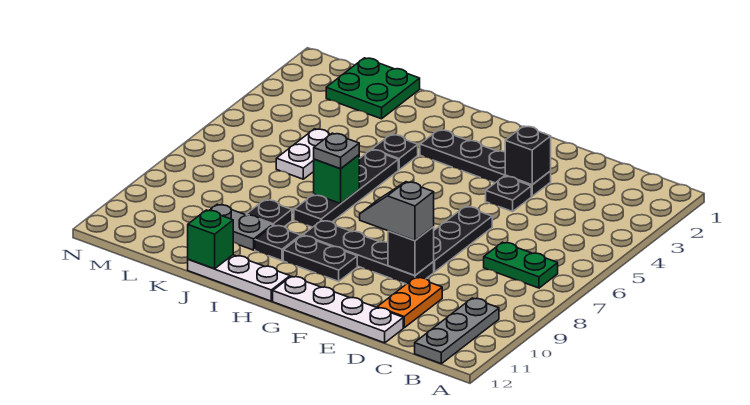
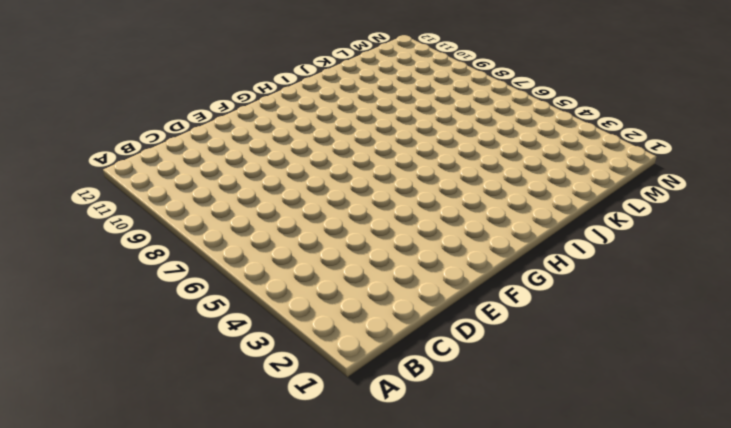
none -> green plate B7:C7 level 1
none -> grey plate B10:B12 level 1
none -> orange plate D10:D11 level 1

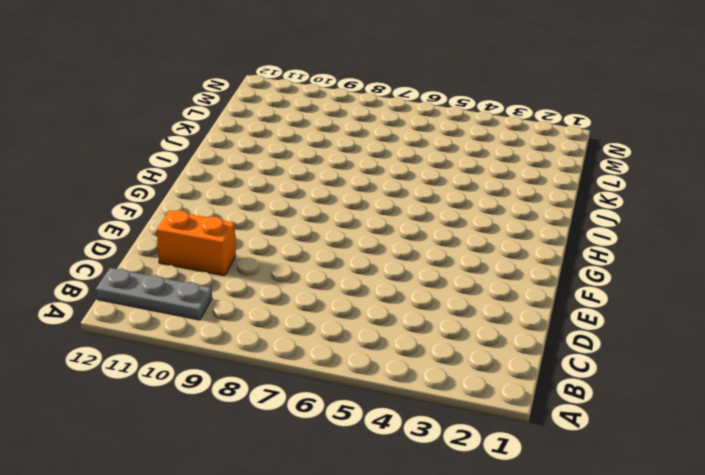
orange brick D10:D11 level 1 -> orange plate D10:D11 level 1
none -> green plate B7:C7 level 1
none -> white plate D12:G12 level 1
none -> black plate E3:H3 level 1

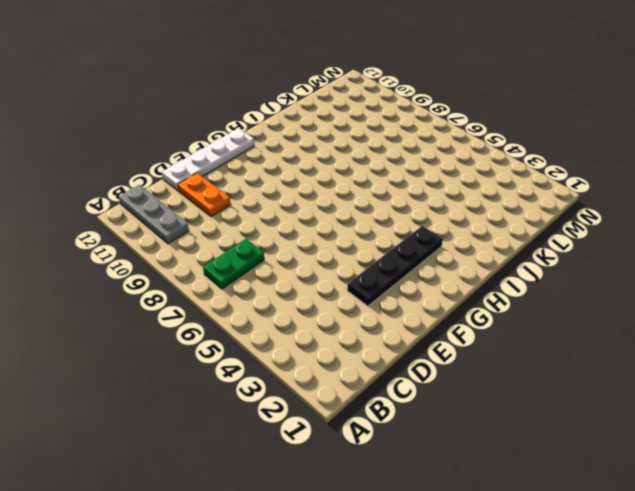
none -> black plate E4 level 1
none -> black plate E6:E8 level 1
none -> black plate E9:H9 level 1

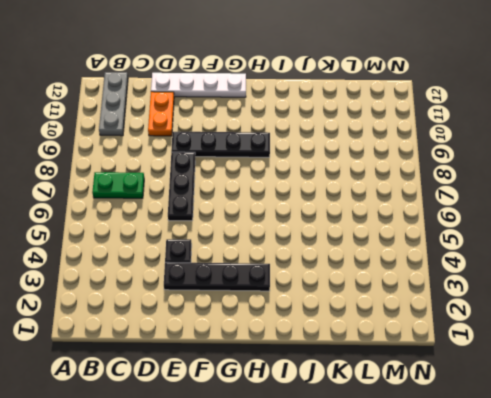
none -> black plate G10:H10 level 1
none -> white plate H12:J12 level 1
none -> black plate I4 level 1

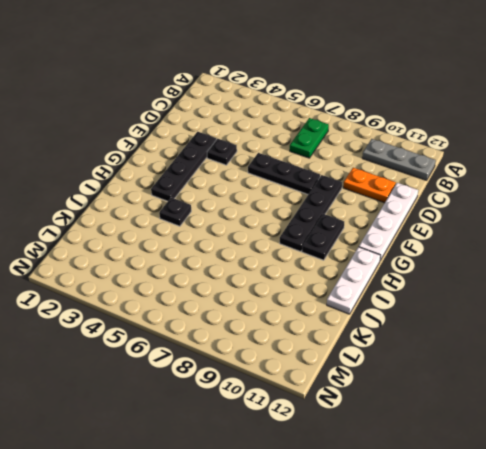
none -> black plate I5:I8 level 1
none -> black plate I10 level 1
none -> black plate J9 level 1

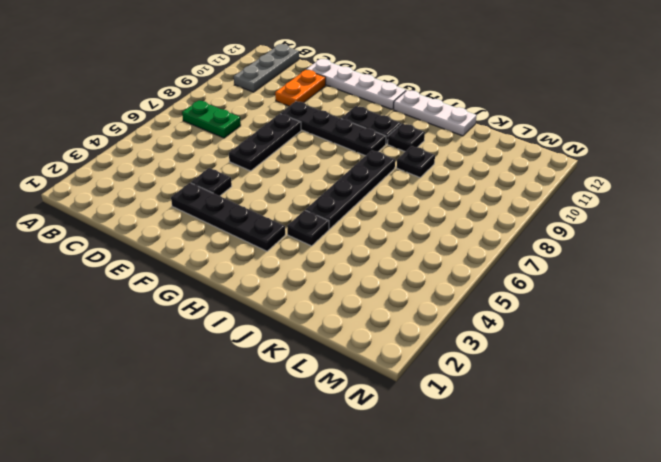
none -> grey plate J10:K10 level 1
none -> green plate K1:L2 level 1
none -> white plate K5:K6 level 1

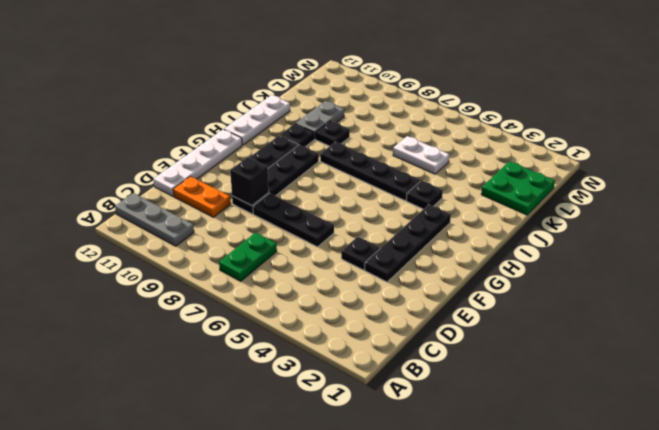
none -> black brick E3 level 2
none -> green brick I7 level 2
none -> green brick J12 level 2

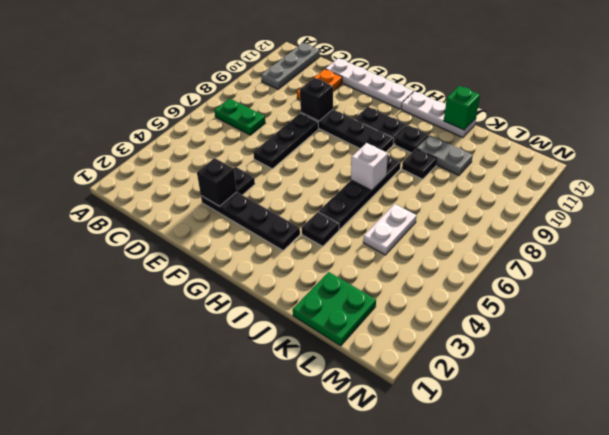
white brick I7 level 2 -> green brick I7 level 2
none -> grey slope E9:F9 level 3 top E
none -> grey plate I7 level 3

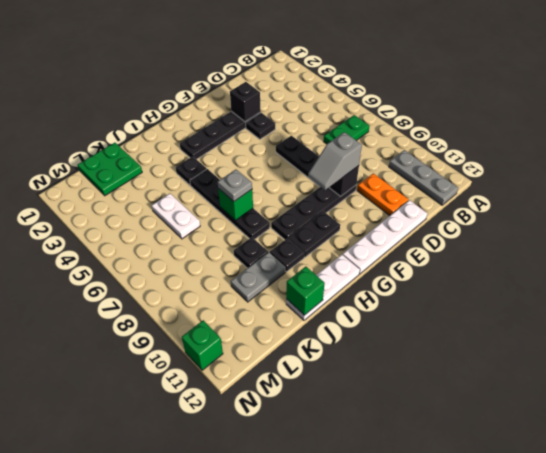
green brick N11 level 1 -> none

